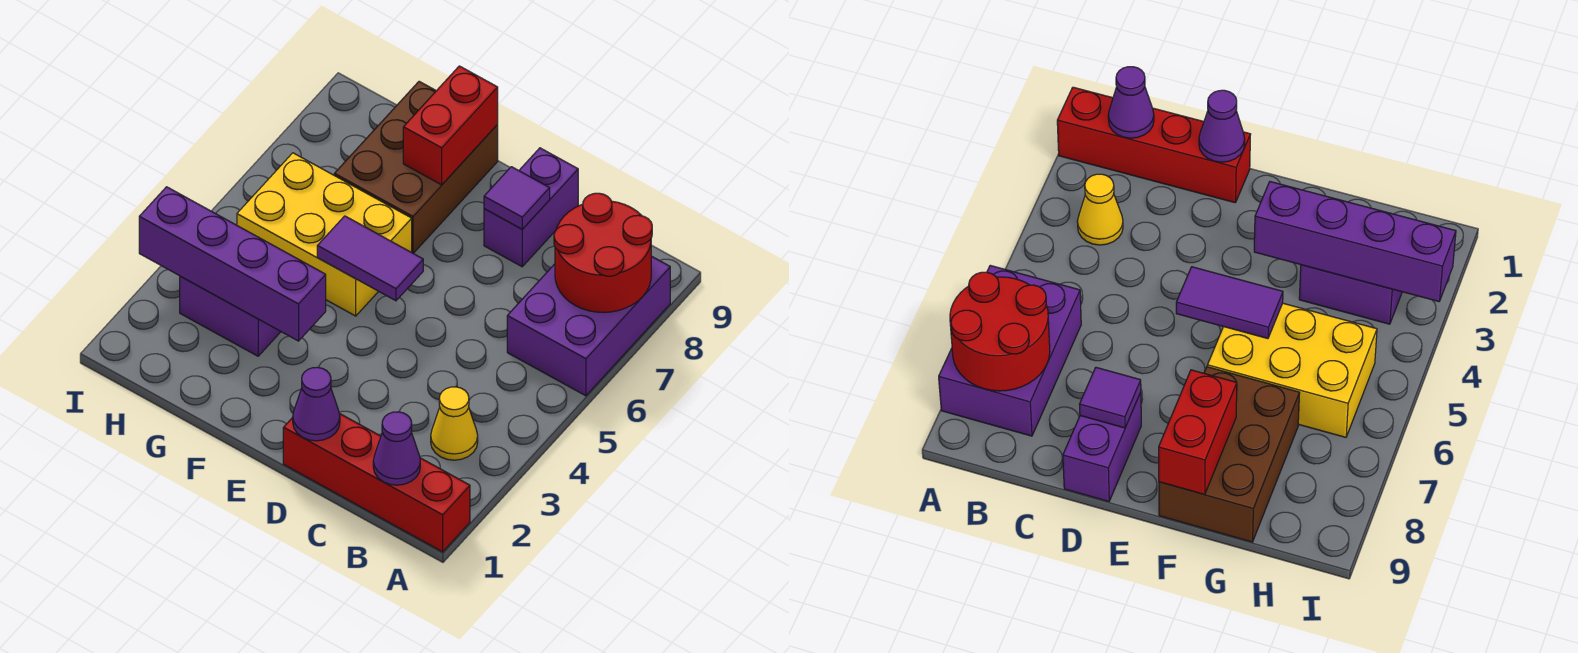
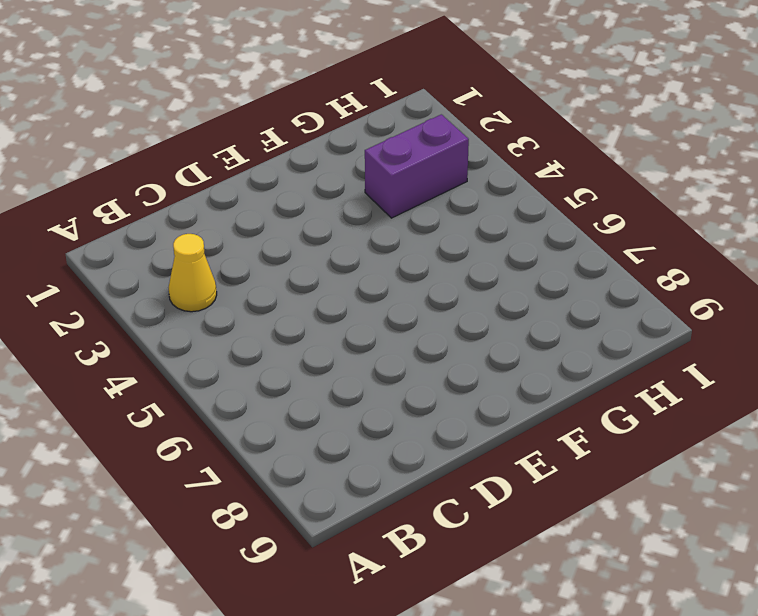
none -> red brick A1:D1 level 1
none -> purple brick A6:B8 level 1
none -> purple brick D8:D9 level 1

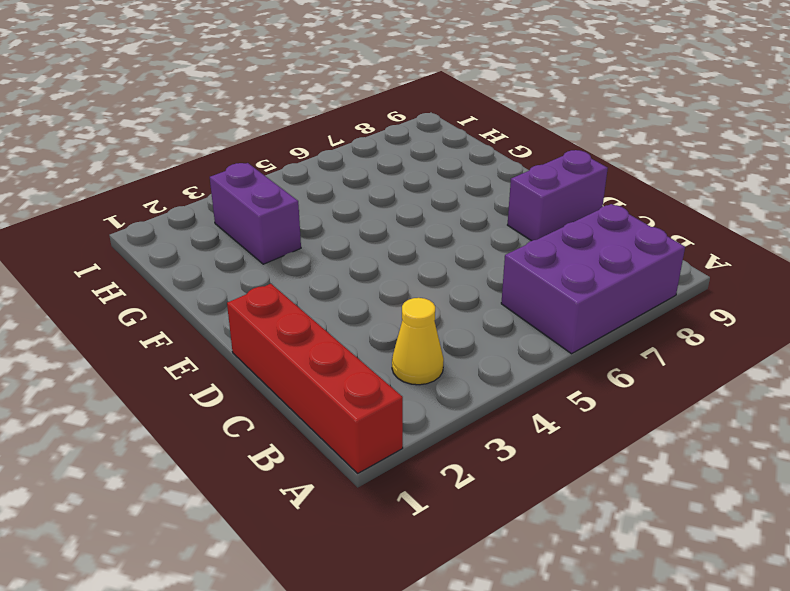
none -> yellow brick F5:H6 level 1
none -> brown brick F7:G9 level 1
none -> red round brick A7:B8 level 2

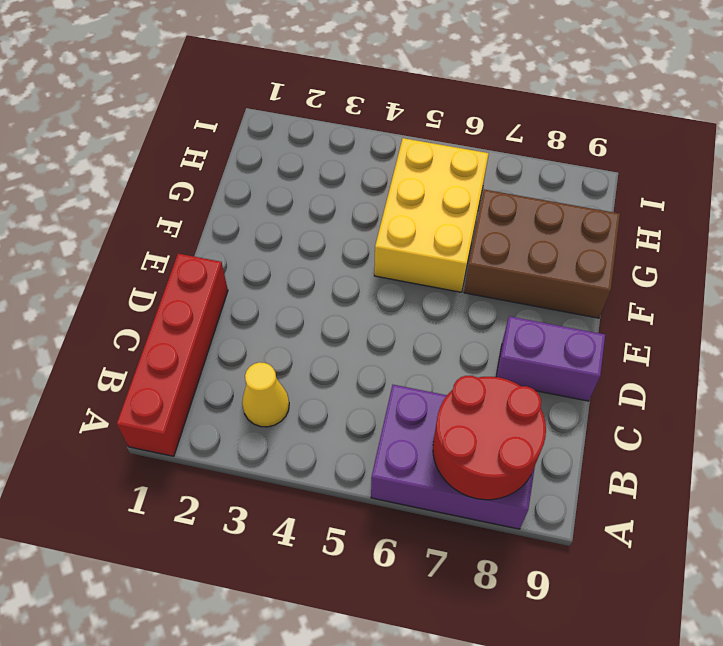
none -> purple brick G3:H3 level 1
none -> purple cone B1 level 2
none -> purple cone D1 level 2

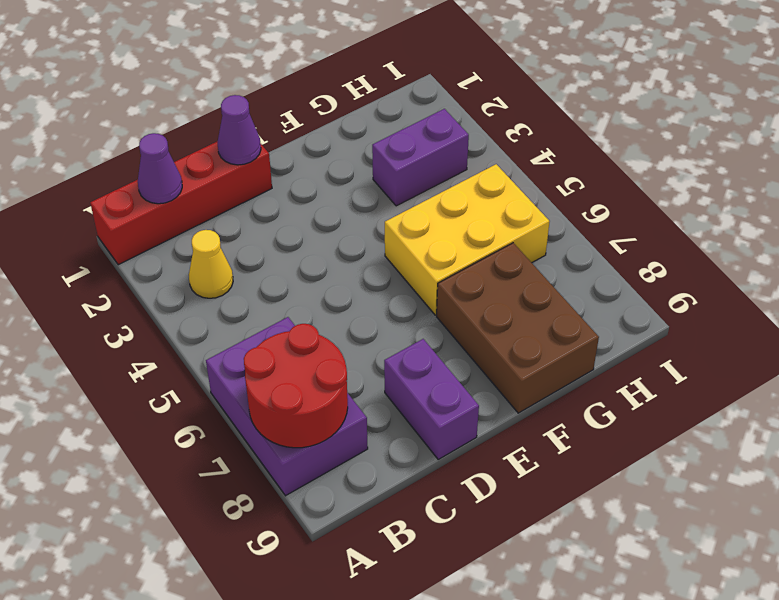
none -> purple tile D8 level 2
none -> purple tile E5:F5 level 2
none -> purple brick F3:I3 level 2

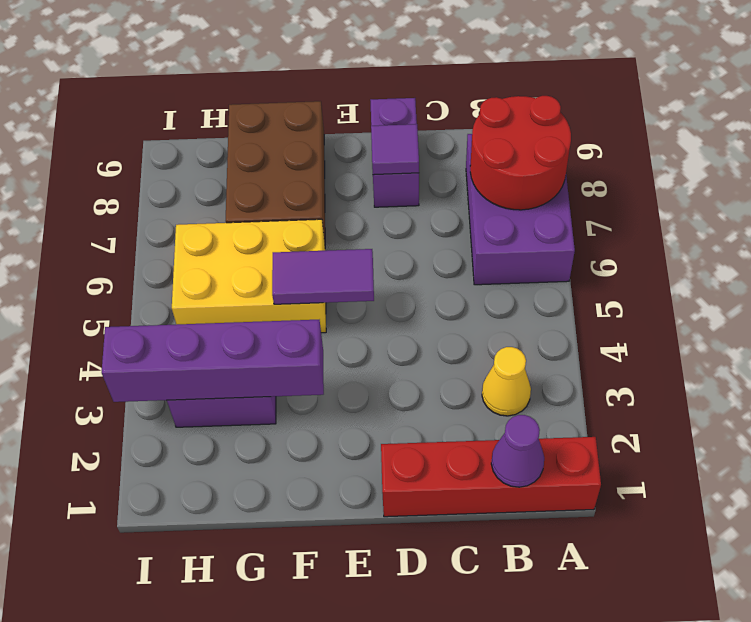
none -> purple cone D1 level 2
none -> red brick F8:F9 level 2

